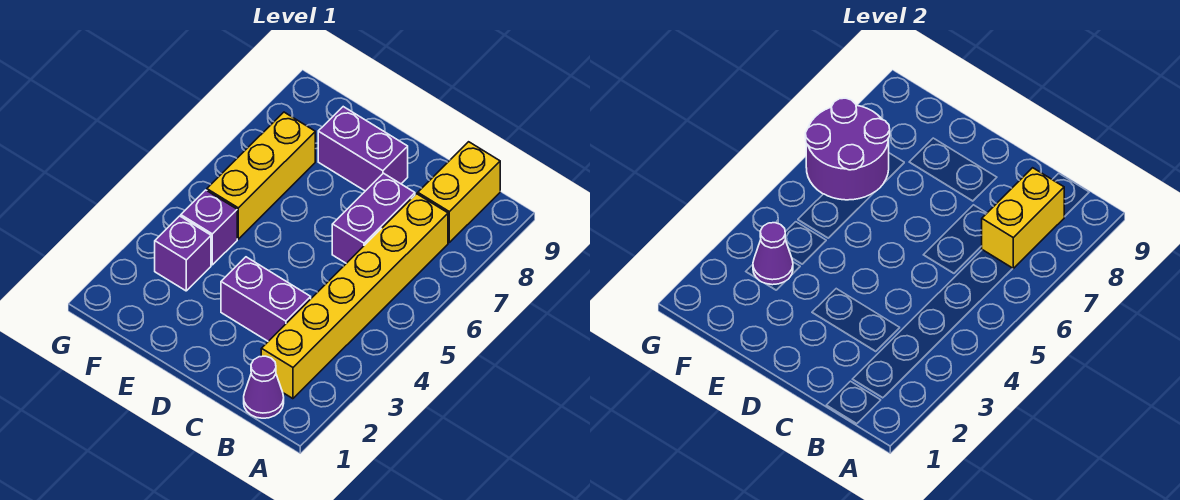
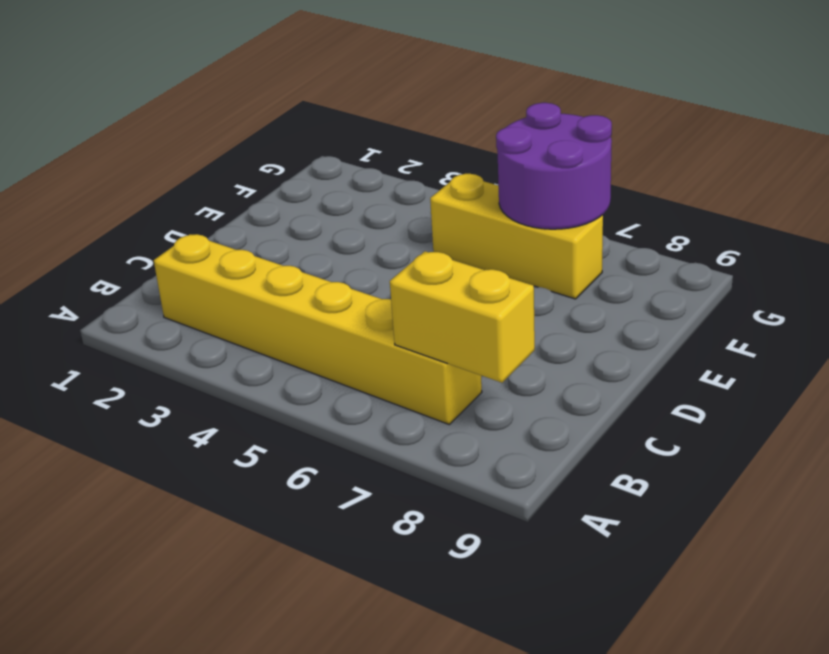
none -> purple cone B1 level 1
none -> yellow brick B8:B9 level 1
none -> purple brick C3:D3 level 1

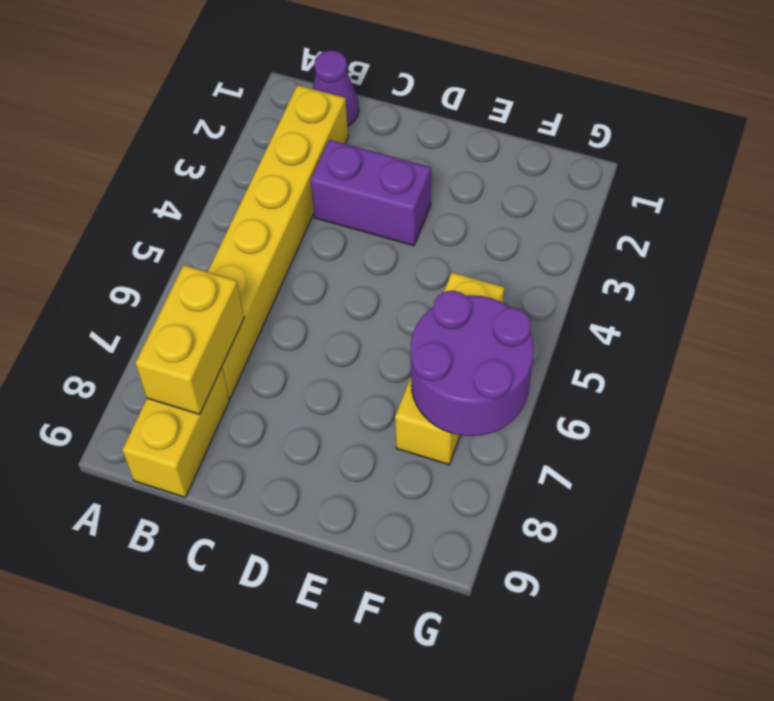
none -> purple brick C6:C7 level 1
none -> purple brick D8:E8 level 1
none -> purple brick F3 level 1

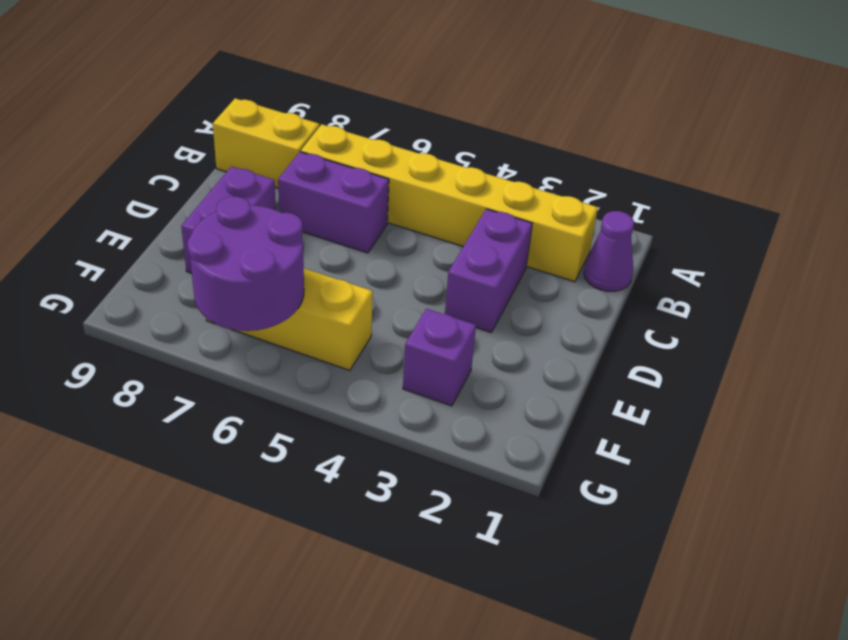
none -> purple brick F4 level 1
none -> yellow brick B7:B8 level 2
none -> purple cone F3 level 2

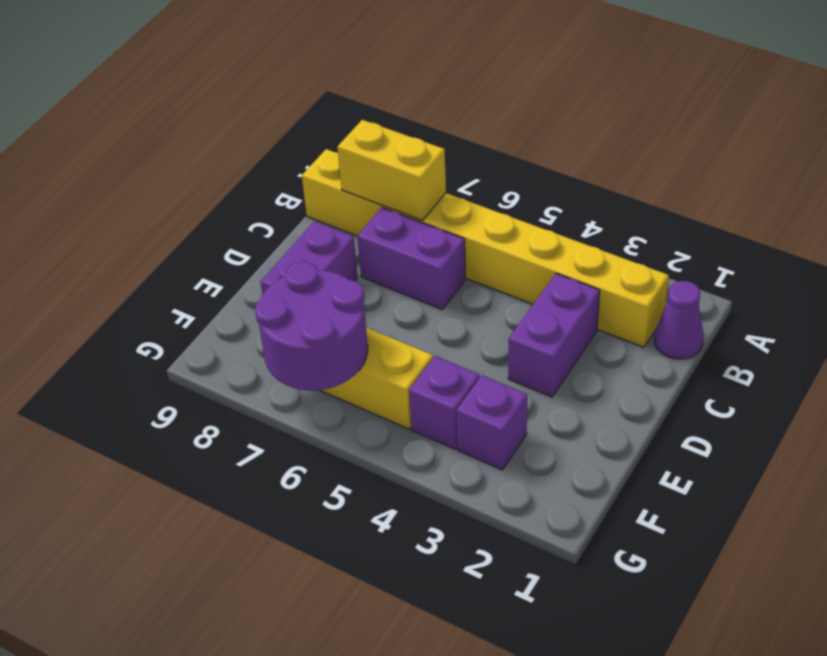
none -> purple cone F3 level 2

